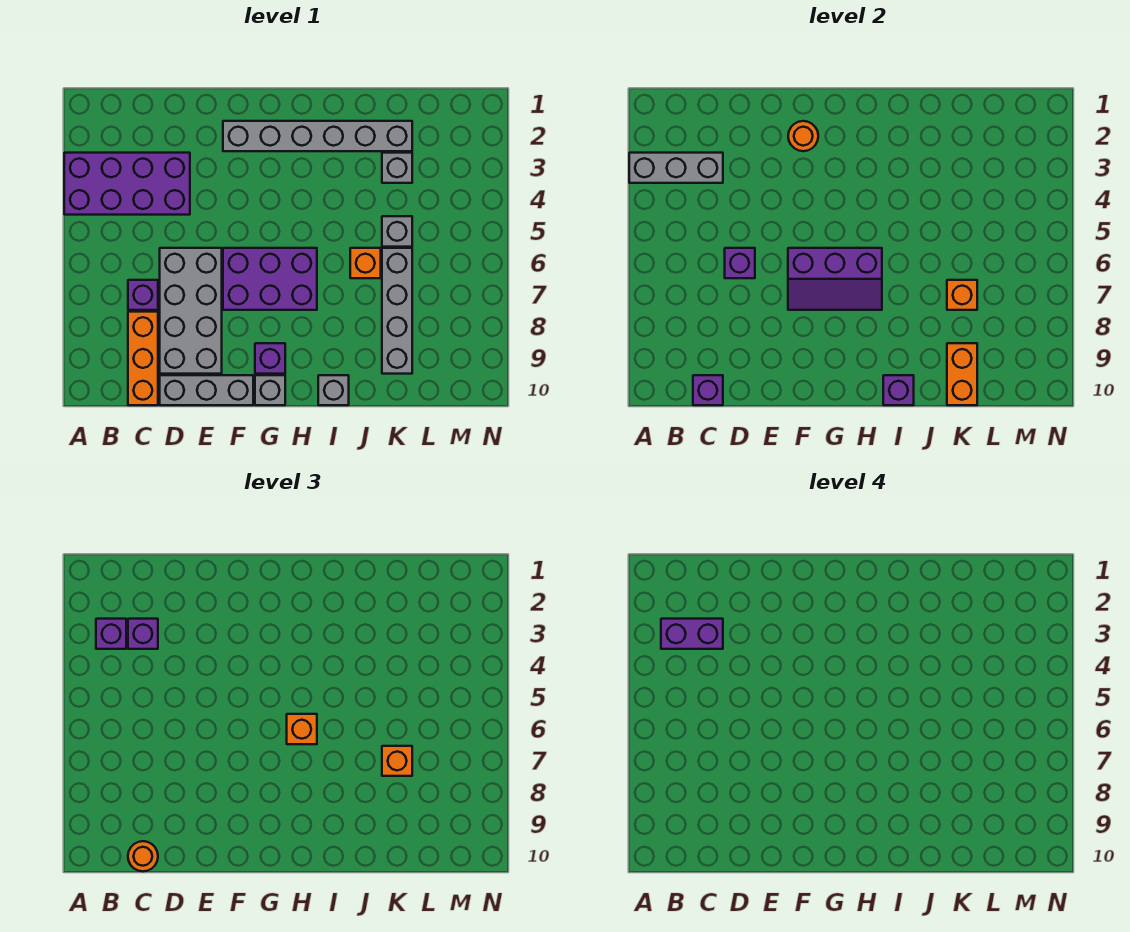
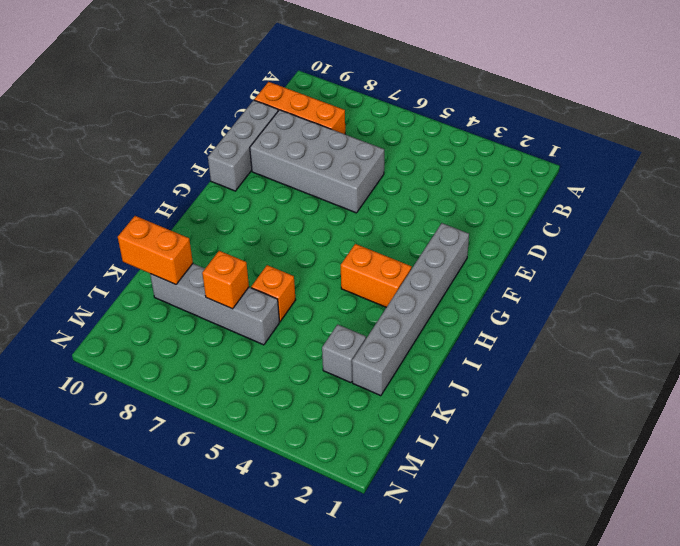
orange brick H3:H4 level 1 -> none
none -> purple brick A3:D4 level 1
none -> purple brick C7 level 1
none -> purple brick F6:H7 level 1

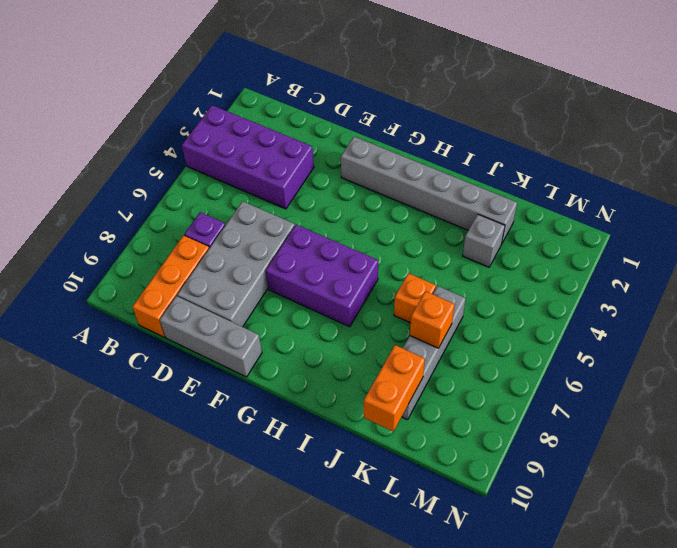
none -> purple brick G9 level 1
none -> grey brick G10 level 1
none -> grey brick I10 level 1

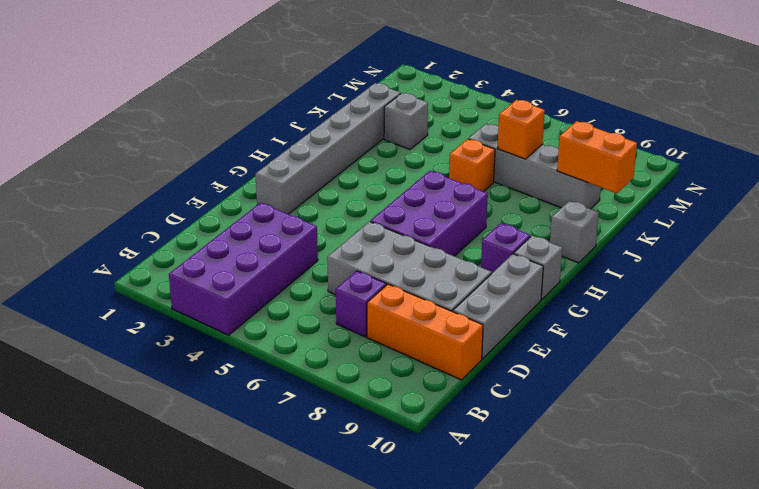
none -> grey brick K5 level 1
none -> grey brick A3:C3 level 2
none -> purple brick C10 level 2

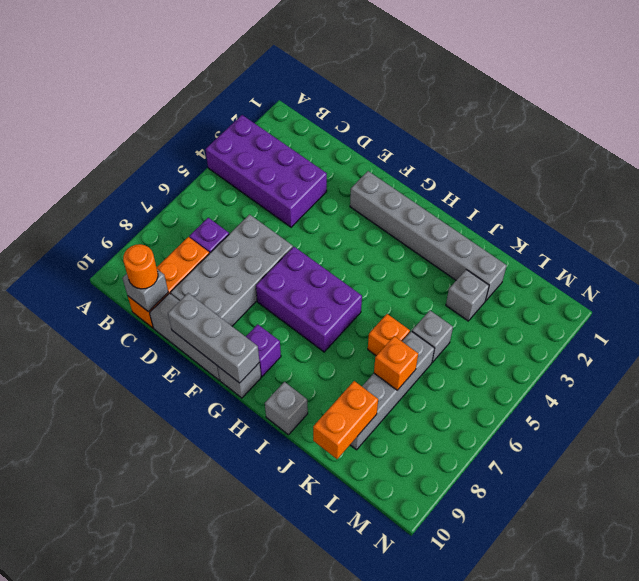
grey brick C10 level 2 -> purple brick C10 level 2
grey brick E10:G10 level 2 -> grey brick A3:C3 level 2
none -> purple brick D6 level 2
none -> orange round brick F2 level 2
none -> purple slope F6:H7 level 2 top 6

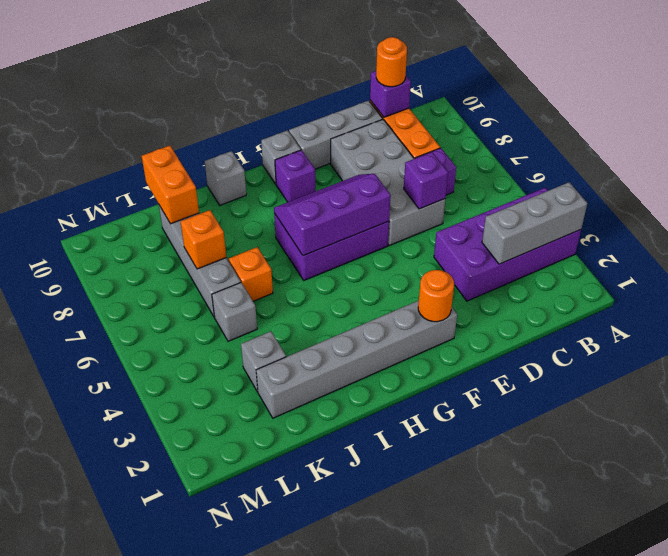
none -> purple brick I10 level 2
none -> purple brick B3 level 3
none -> purple brick C3 level 3

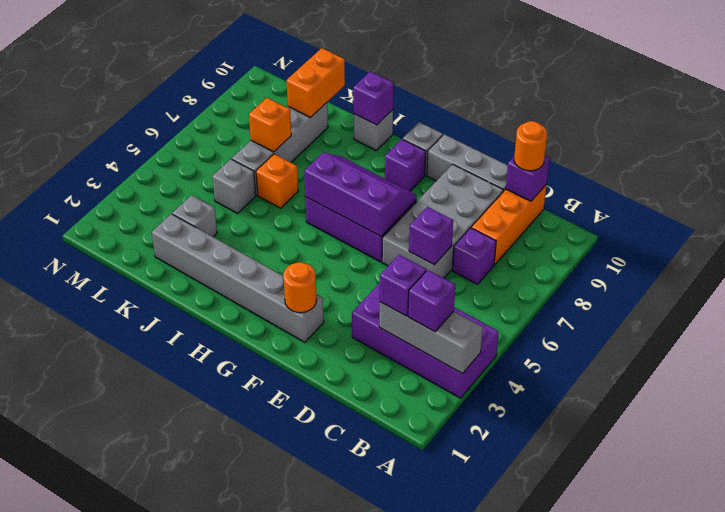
none -> orange brick H6 level 3
none -> orange brick K7 level 3
none -> purple brick B3:C3 level 4

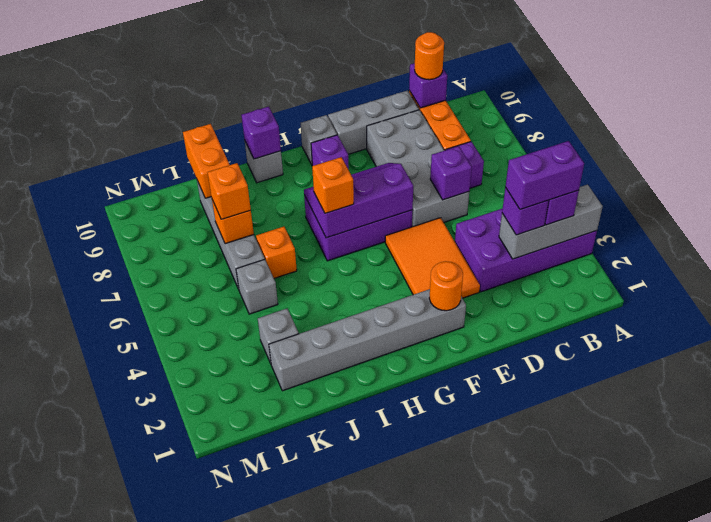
orange tile E3:F5 level 1 -> none

